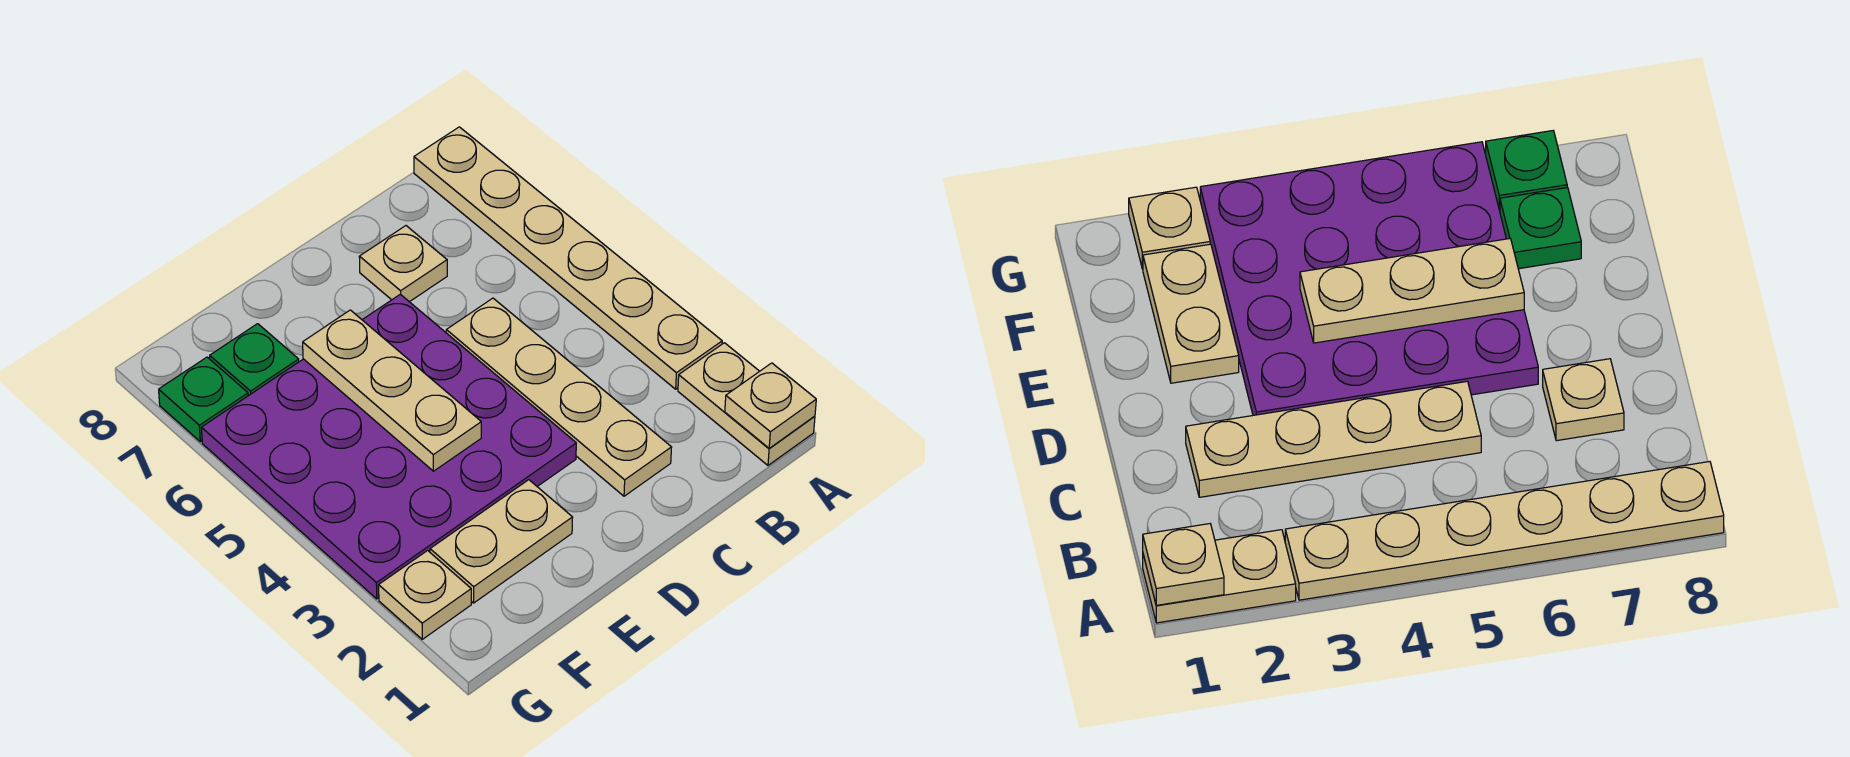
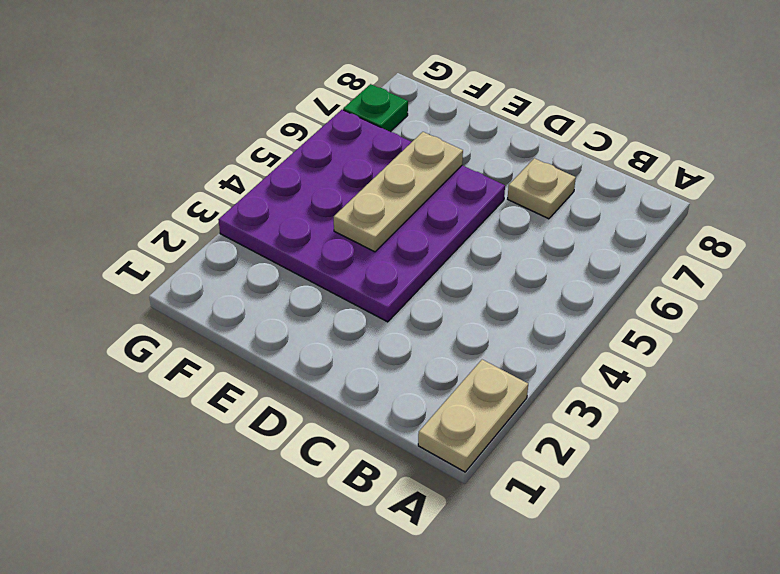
none -> tan plate A3:A8 level 1
none -> tan plate C2:C5 level 1

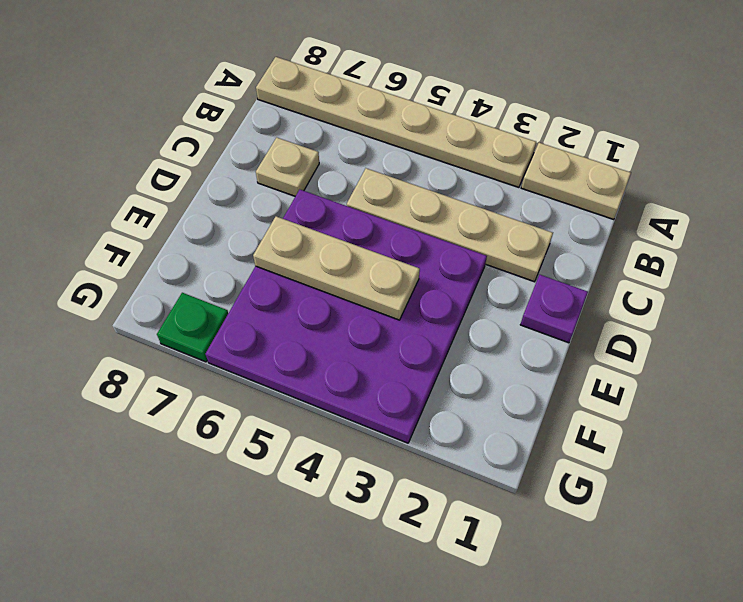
purple plate D1 level 1 -> none
none -> tan plate E2:F2 level 1
none -> green plate F7 level 1

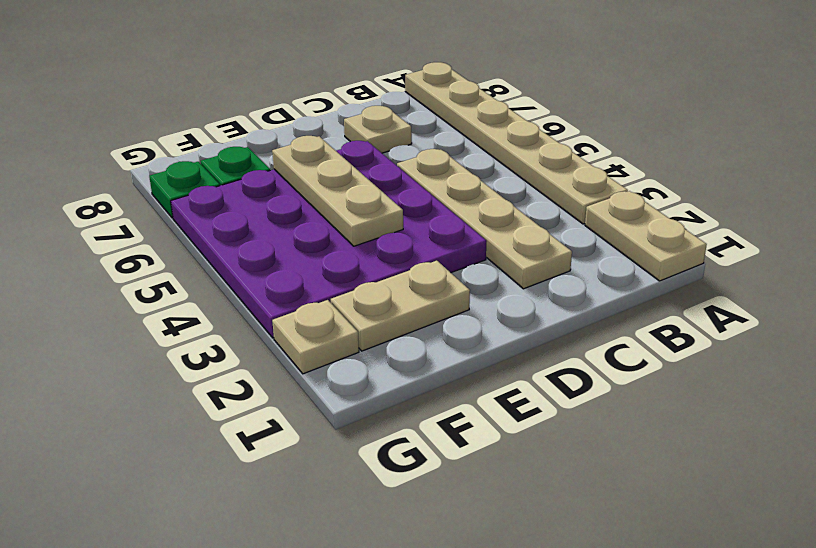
none -> tan plate A1 level 2

